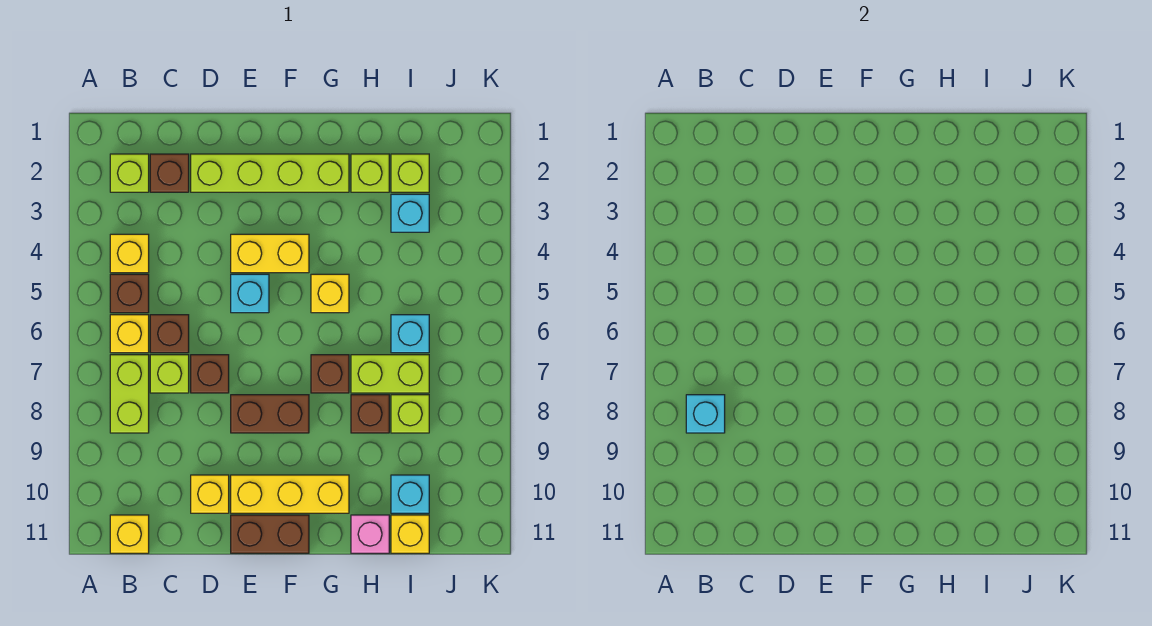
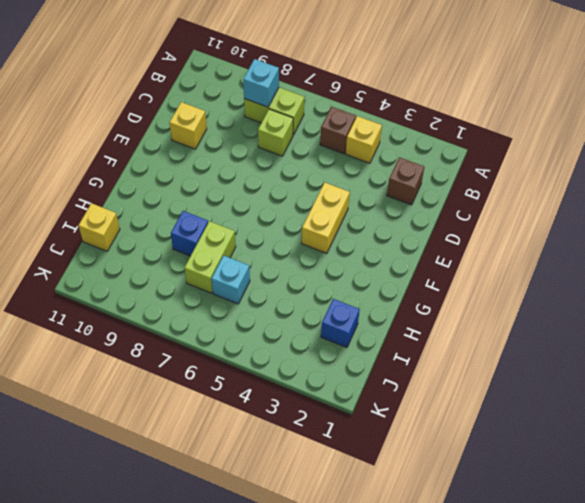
blue brick H8 level 1 -> brown brick H8 level 1
blue brick I2 level 1 -> lime brick I2 level 1
none -> lime brick B2 level 1
none -> yellow brick B6 level 1
none -> yellow brick B11 level 1
none -> brown brick C6 level 1

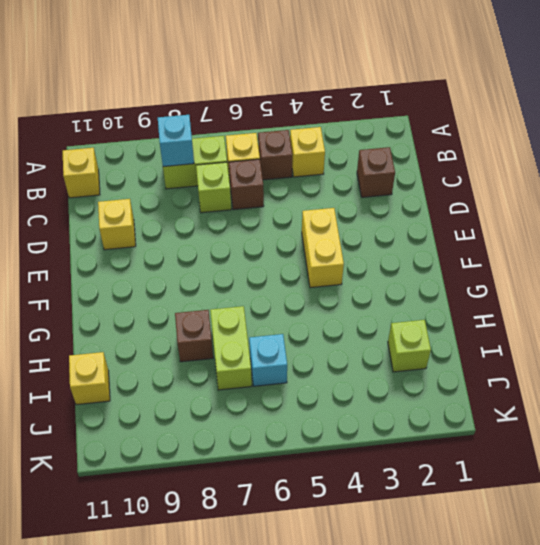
none -> lime brick B2 level 1
none -> lime brick D2:G2 level 1
none -> brown brick D7 level 1
none -> cyan brick E5 level 1

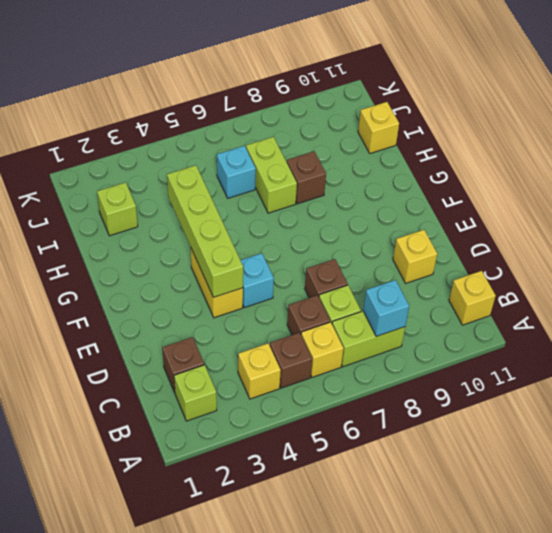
lime brick E4:H4 level 2 -> lime brick D2:G2 level 1
none -> brown brick E8:F8 level 1
none -> yellow brick E10:G10 level 1
none -> brown brick E11:F11 level 1
none -> yellow brick G5 level 1

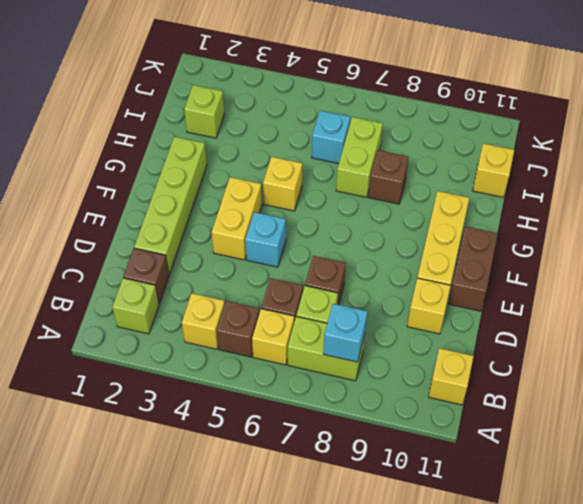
none -> brown brick E8:F8 level 1
none -> brown brick G7 level 1
none -> lime brick H2 level 1
none -> pink brick H11 level 1

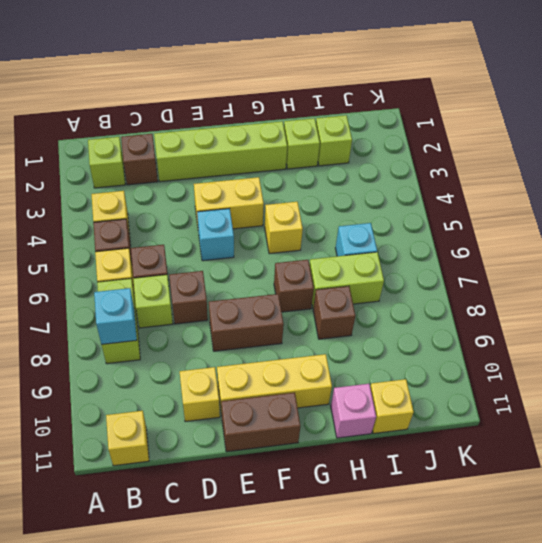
none -> cyan brick I3 level 1
none -> lime brick I8 level 1
none -> cyan brick I10 level 1

